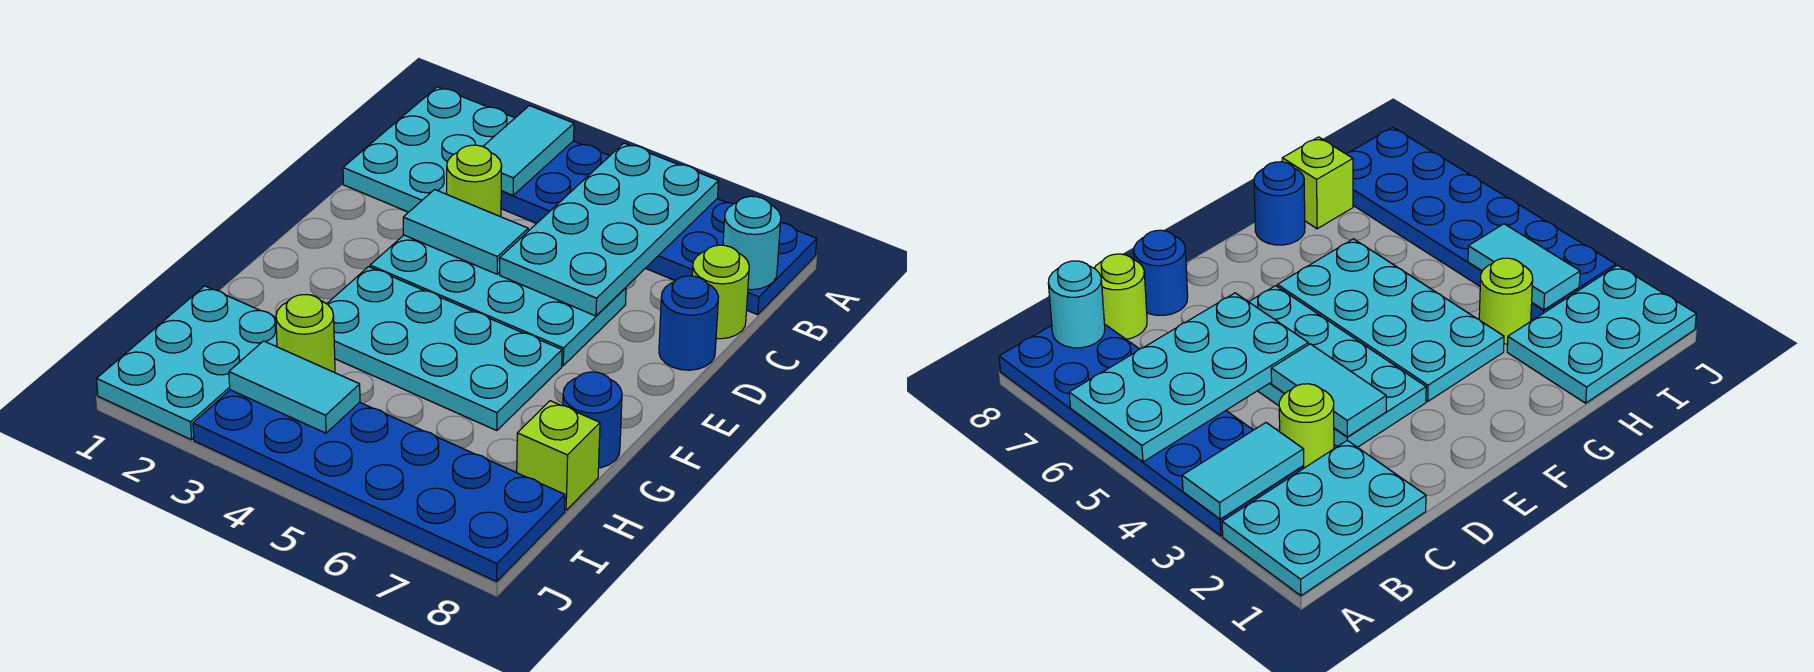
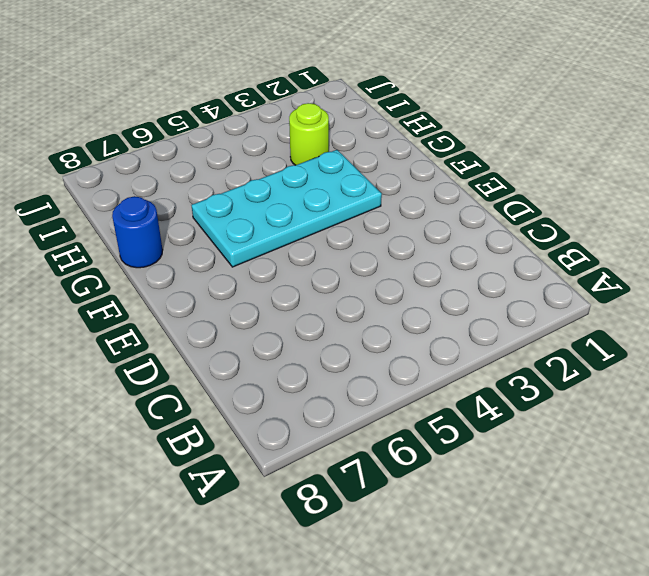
none -> cyan plate A1:C2 level 1
none -> blue plate A3:B8 level 1
none -> lime round brick C3 level 1

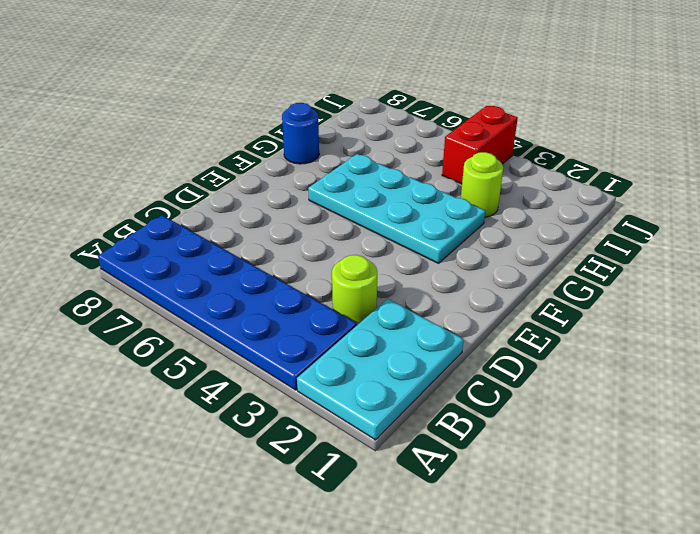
red brick I4:J4 level 1 -> blue plate I3:J8 level 1
none -> lime round brick C8 level 1
none -> cyan plate D3:E6 level 1
none -> blue round brick D8 level 1

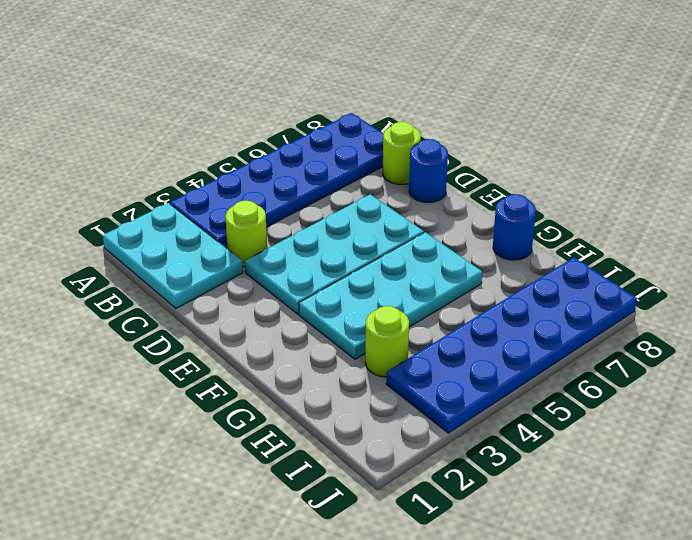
none -> cyan plate H1:J2 level 1
none -> lime brick H8 level 1
none -> cyan tile A3:B3 level 2

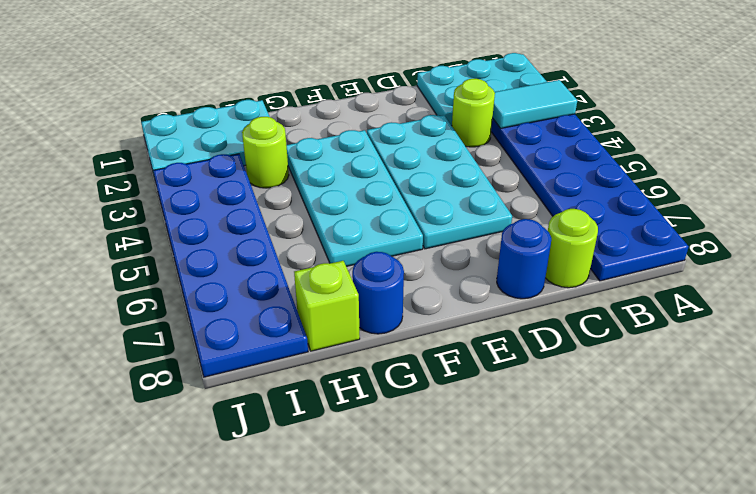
none -> cyan plate A5:D6 level 2
none -> cyan round brick B8 level 2
none -> cyan tile D3:D4 level 2

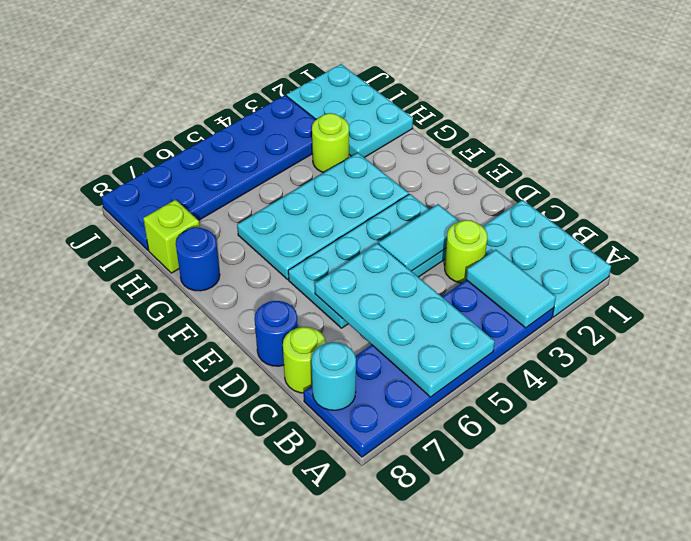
none -> cyan tile I3:I4 level 2

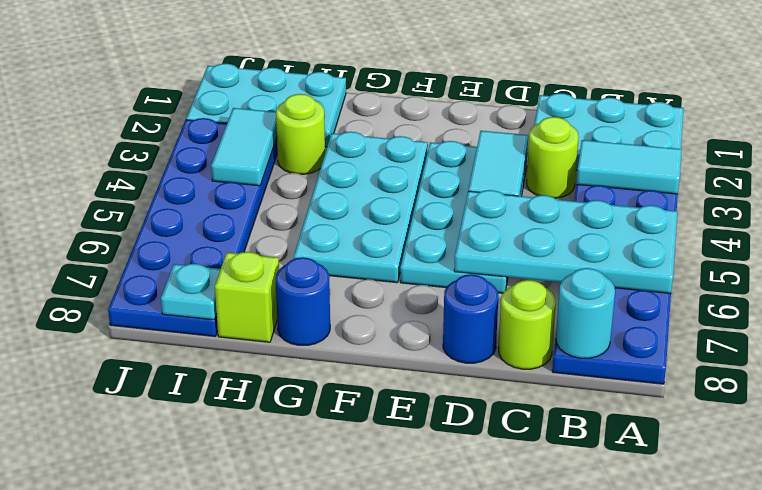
cyan plate I8 level 2 -> none

